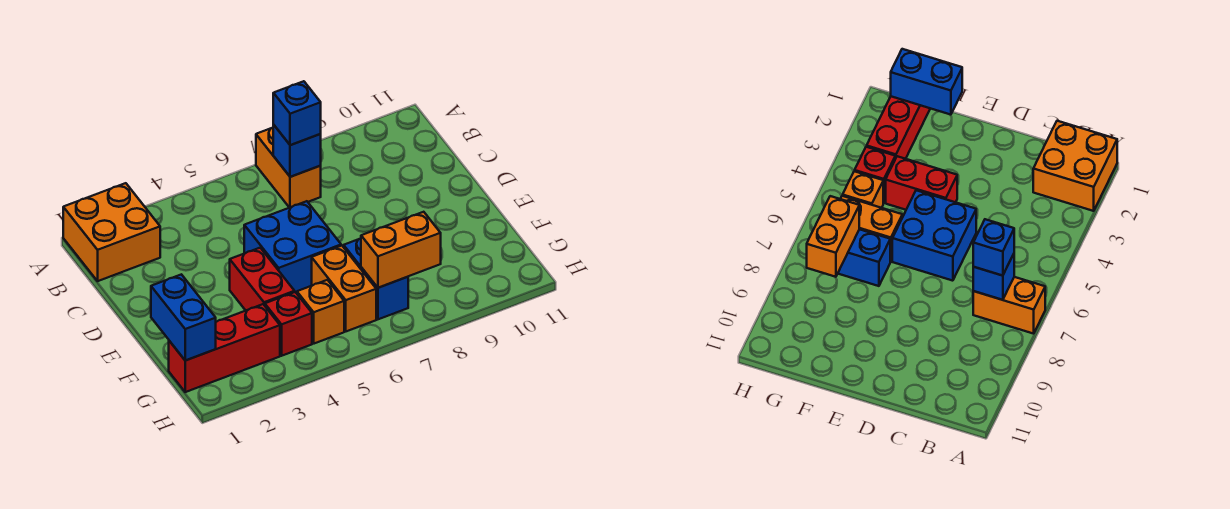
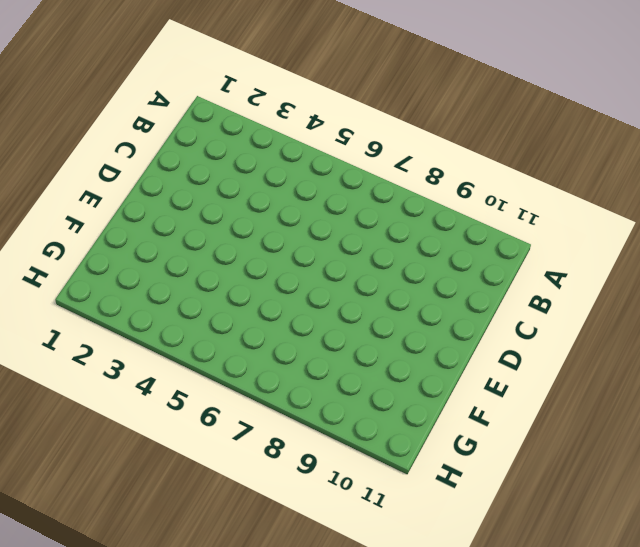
none -> orange brick A1:B2 level 1
none -> orange brick A7:B7 level 1
none -> blue brick D5:E6 level 1

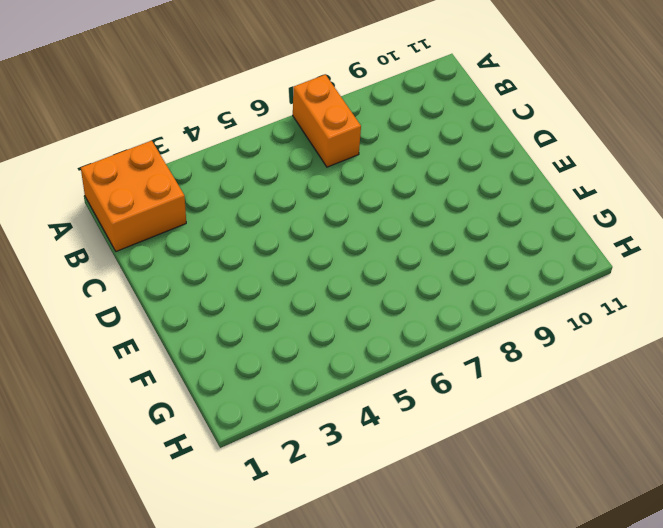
none -> blue brick D5:E6 level 1
none -> red brick E4:F4 level 1
none -> orange brick F6:G6 level 1

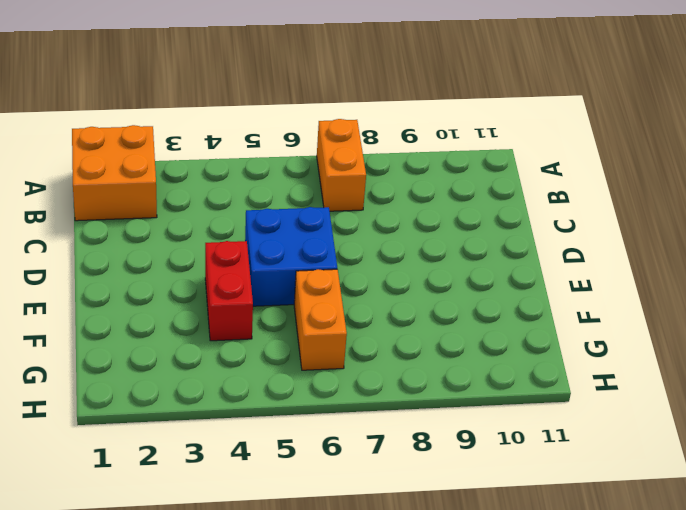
none -> blue brick F7:G7 level 1
none -> red brick G1:G3 level 1
none -> red brick G4 level 1

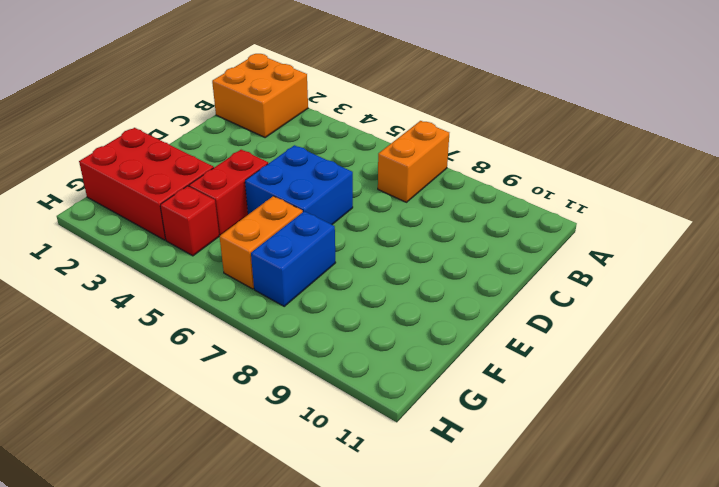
red brick F1:G3 level 1 -> red brick G1:G3 level 1
none -> orange brick G5 level 1
none -> blue brick B7 level 2
none -> blue brick F1:G1 level 2

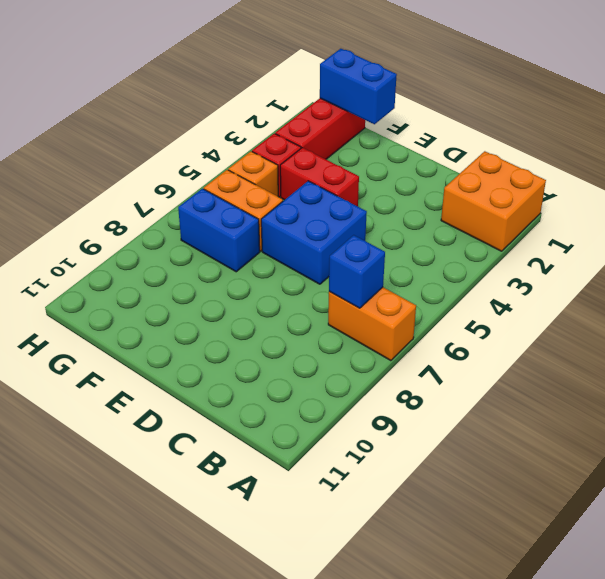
none -> orange brick G7:G8 level 2
none -> blue brick B7 level 3

